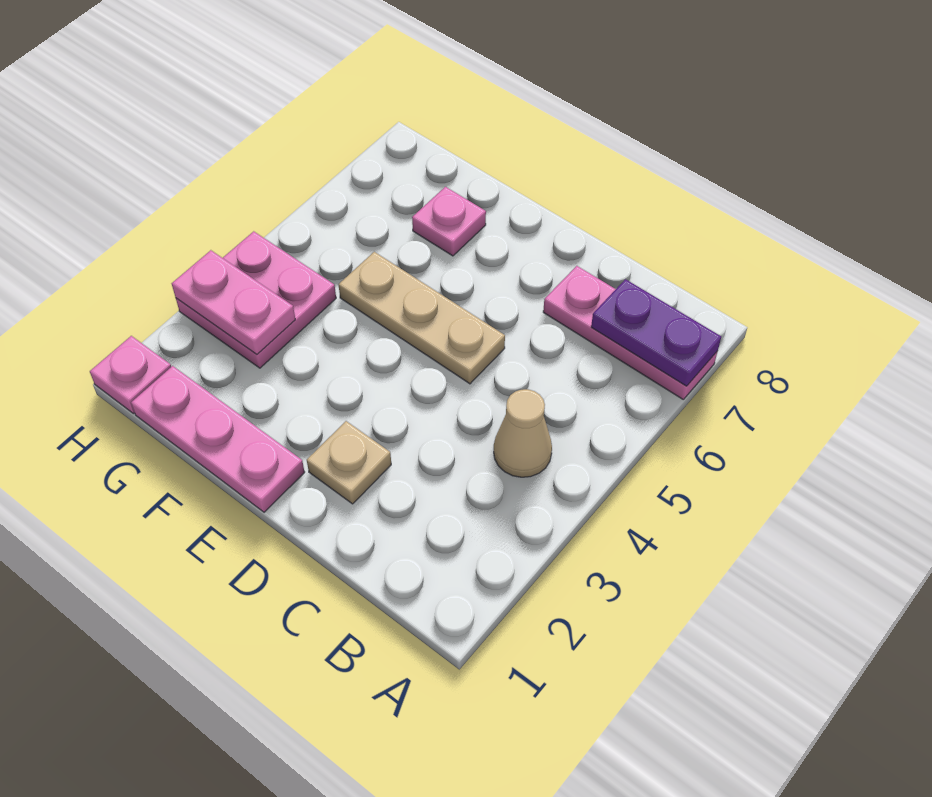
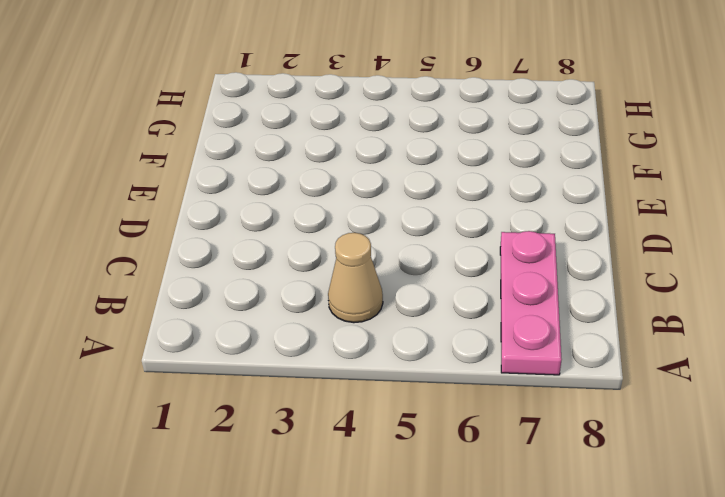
none -> tan plate D2 level 1
none -> tan plate D5:F5 level 1

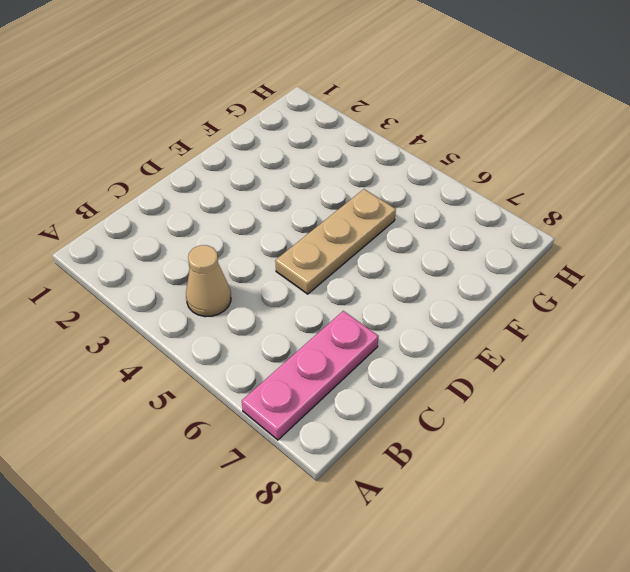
none -> tan plate D2 level 1
none -> pink plate E1:G1 level 1

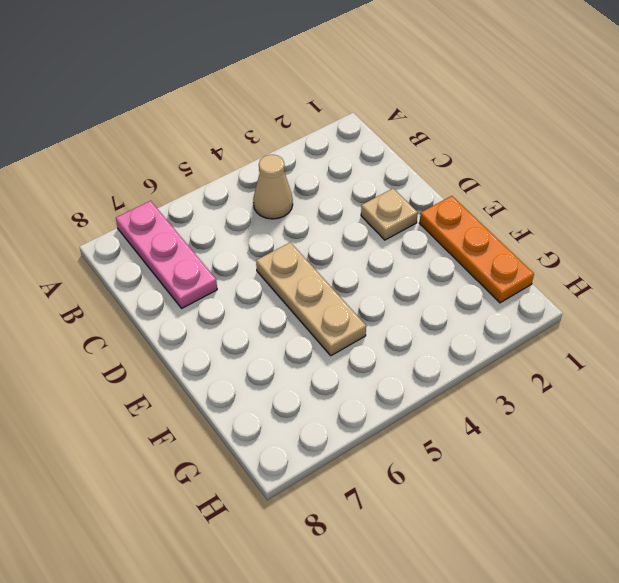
orange plate E1:G1 level 1 -> pink plate E1:G1 level 1
none -> pink plate F7 level 1
none -> pink plate G3:H4 level 1

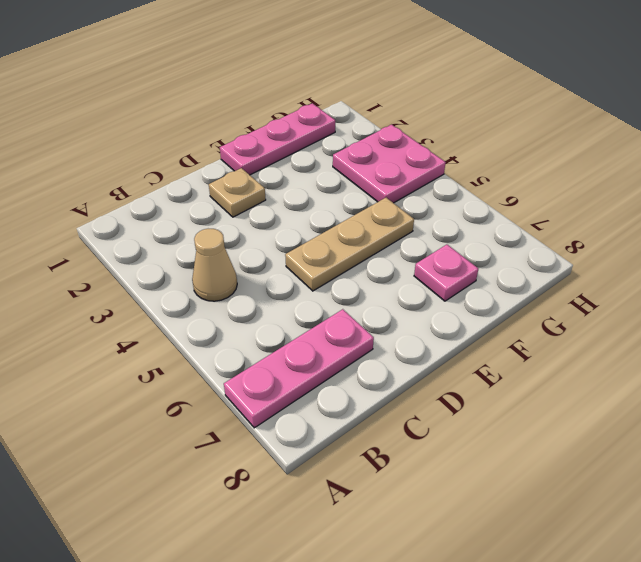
none -> pink plate H1 level 1
none -> purple plate A7:B7 level 2

